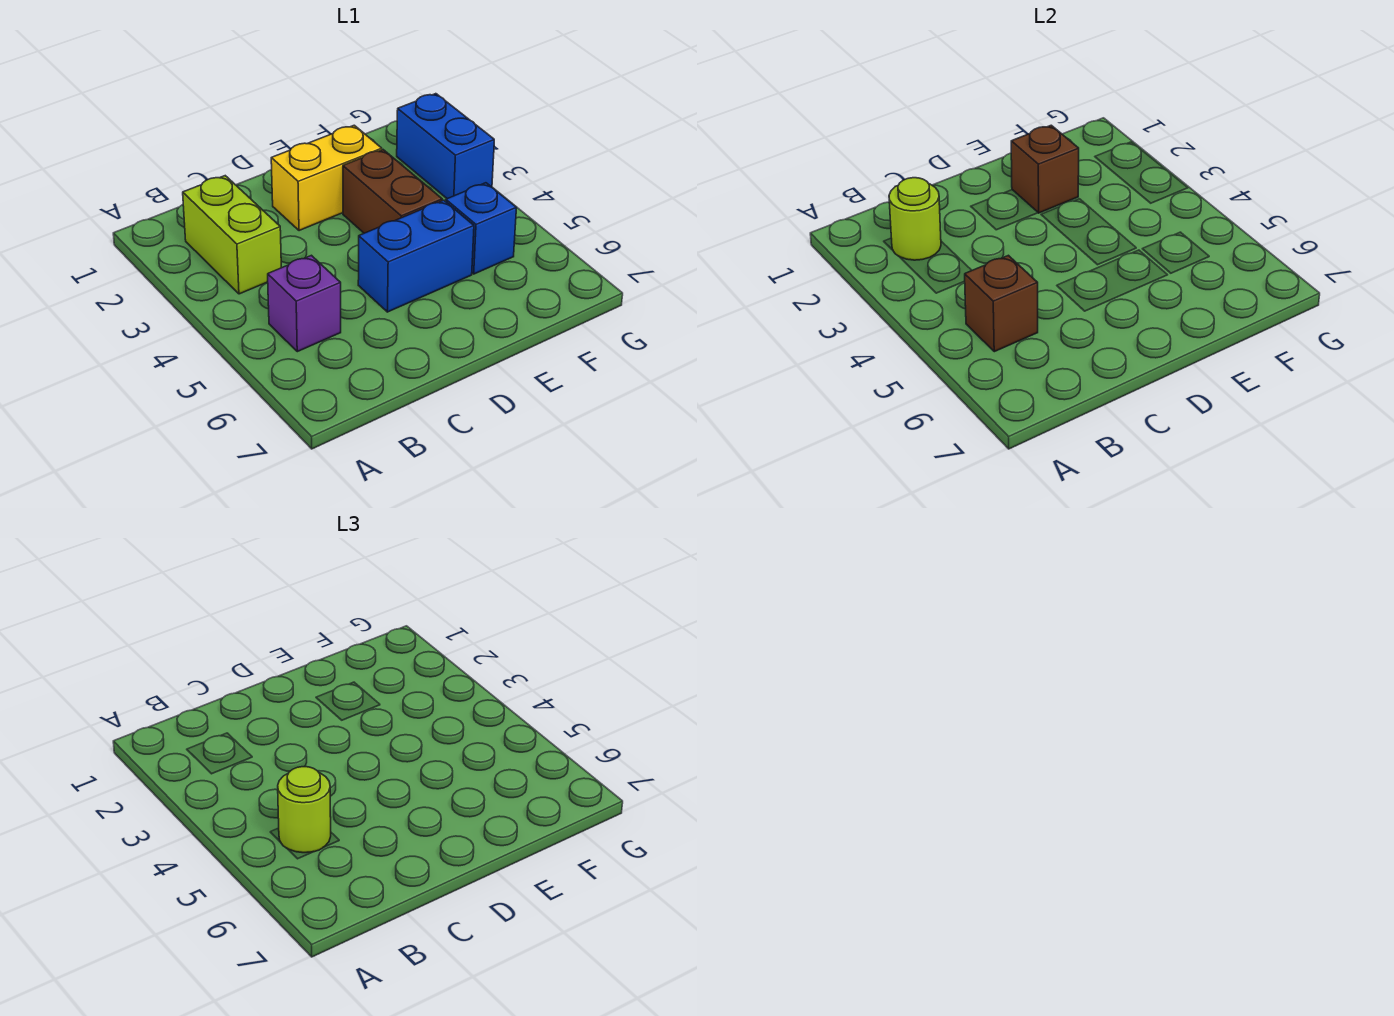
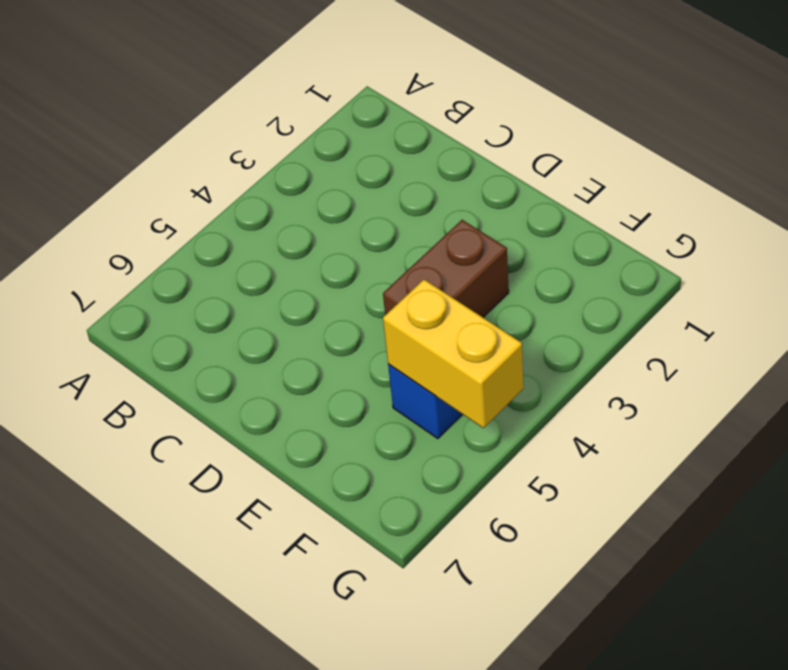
yellow brick F5:G5 level 2 -> yellow brick D2:E2 level 1
none -> lime brick B2:B3 level 1
none -> purple brick B5 level 1

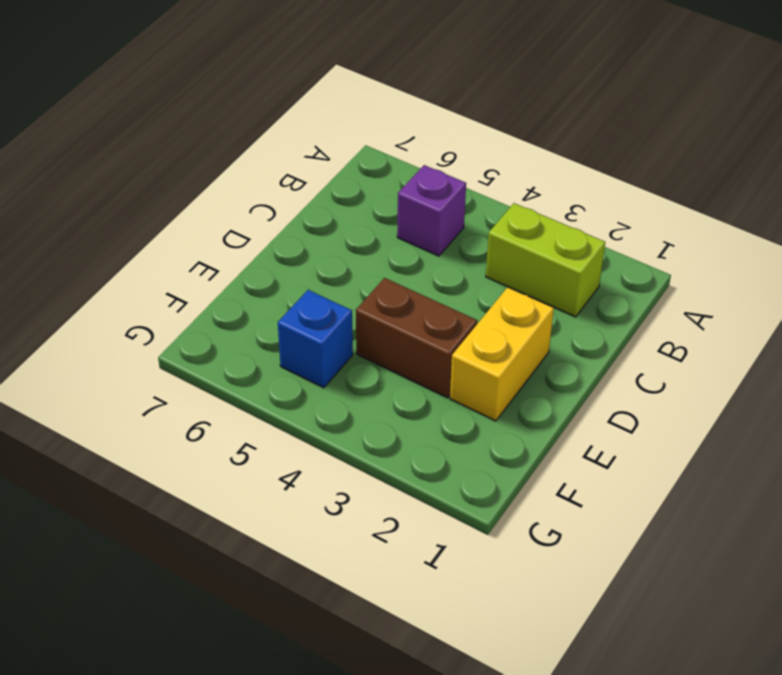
none -> blue brick D5:E5 level 1
none -> blue brick G2:G3 level 1

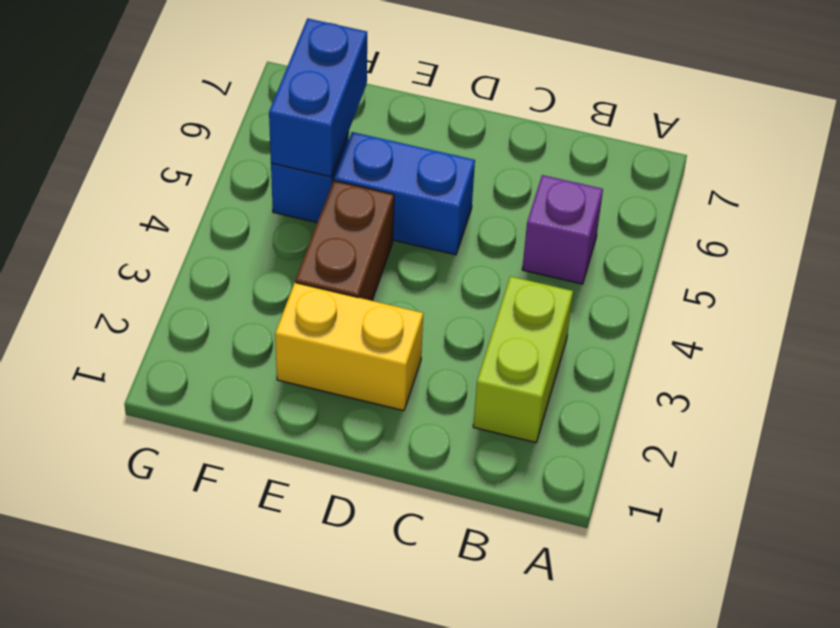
blue brick F5:F6 level 2 -> blue brick G2:G3 level 1
none -> lime round brick B2 level 2
none -> brown brick B5 level 2

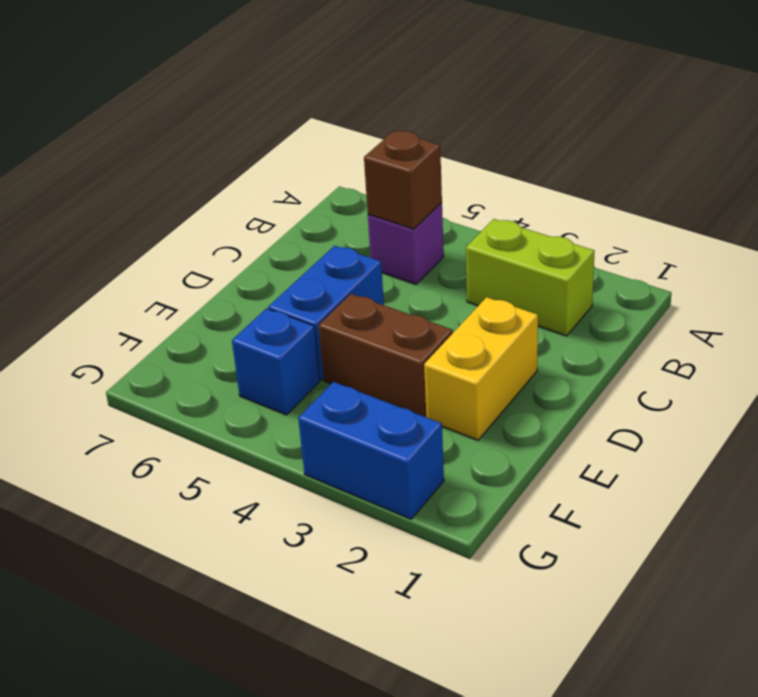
none -> lime round brick B2 level 2
none -> brown brick E2 level 2

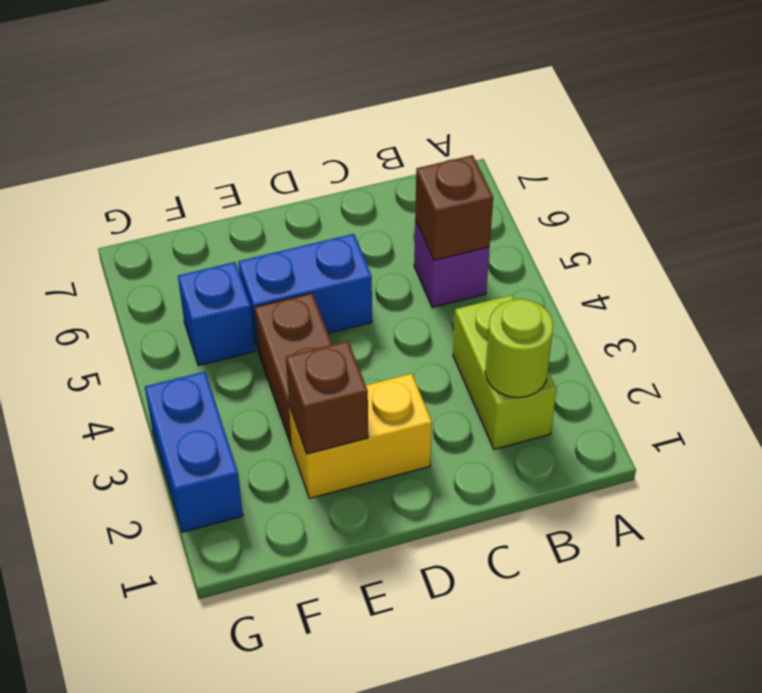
none -> lime round brick B5 level 3

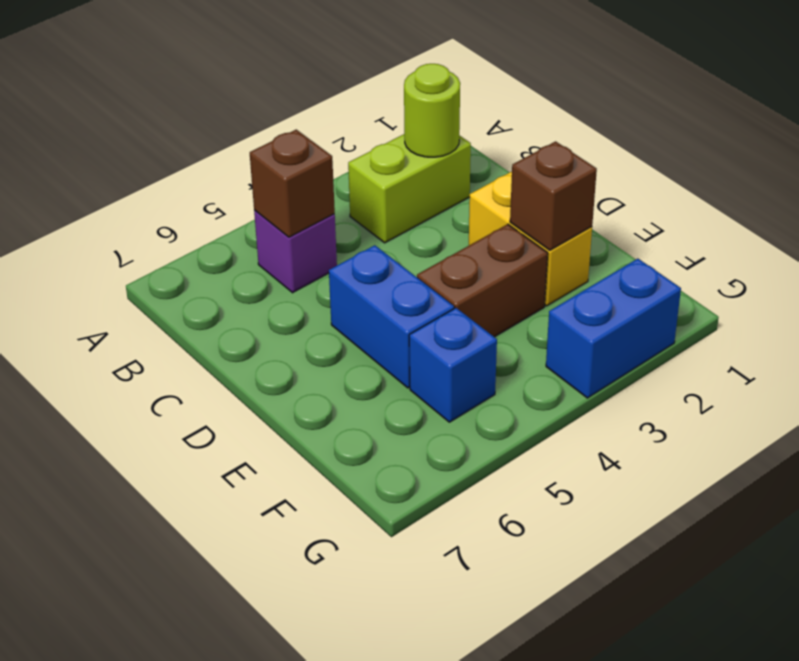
none -> lime round brick B5 level 3

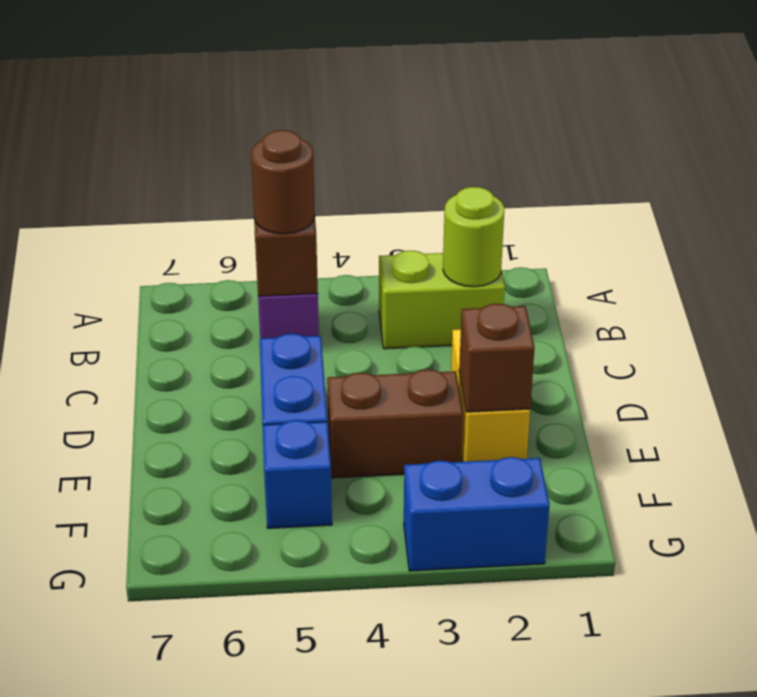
brown round brick B5 level 3 -> lime round brick B5 level 3

